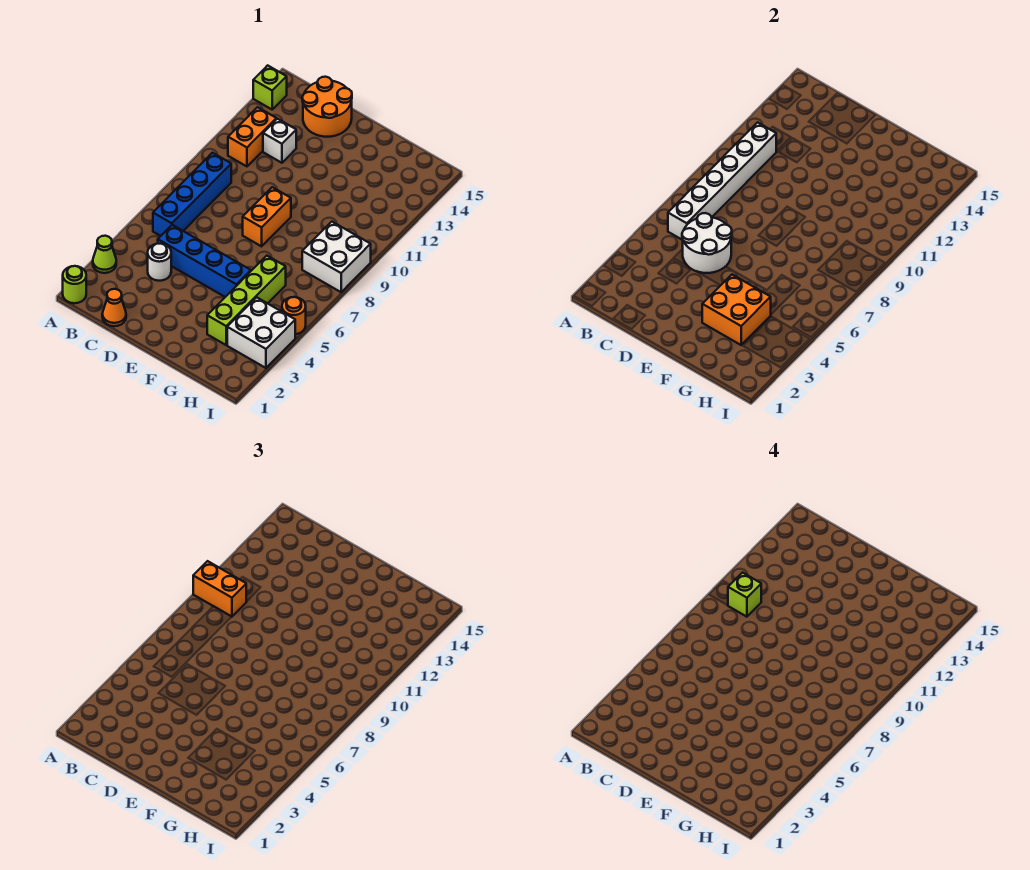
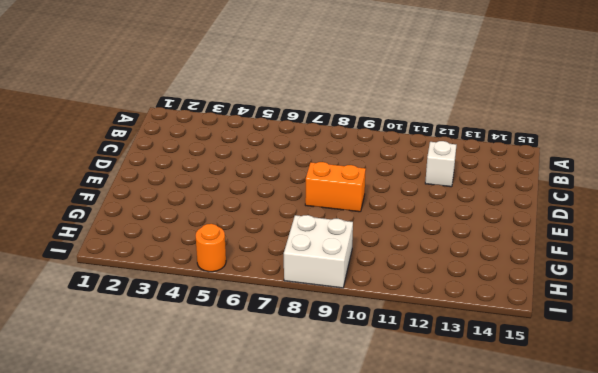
none -> lime round brick A1 level 1
none -> lime cone A3 level 1
none -> lime brick A14 level 1

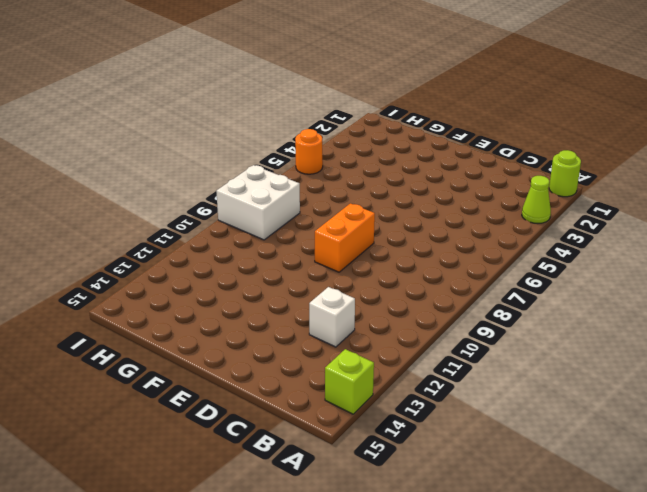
none -> blue brick B6:B9 level 1
none -> orange brick B11:B12 level 1
none -> orange cone C1 level 1

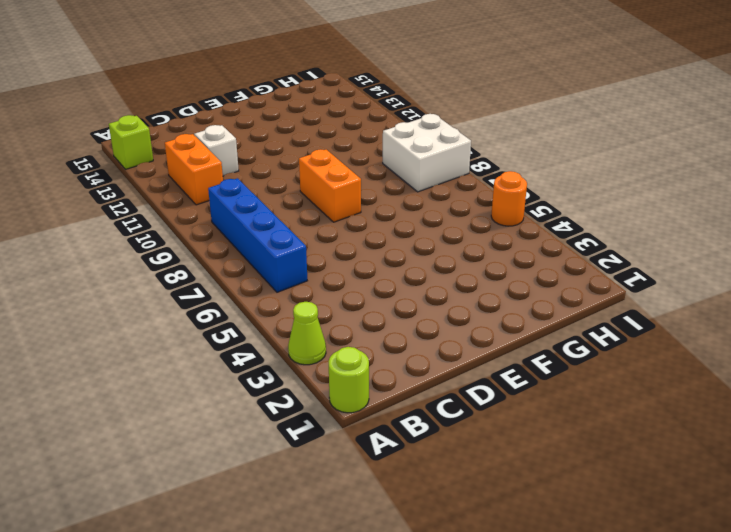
none -> orange cone C1 level 1
none -> white round brick C4 level 1
none -> blue brick C5:F5 level 1

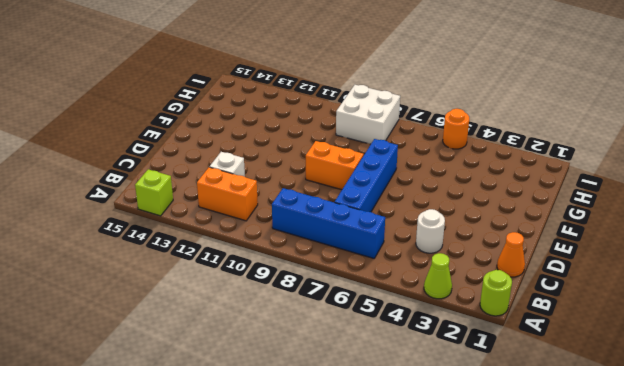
blue brick C7:F7 level 1 -> blue brick C5:F5 level 1
none -> orange round brick C14:D15 level 1
none -> lime brick G3:G6 level 1
none -> white brick H3:I4 level 1

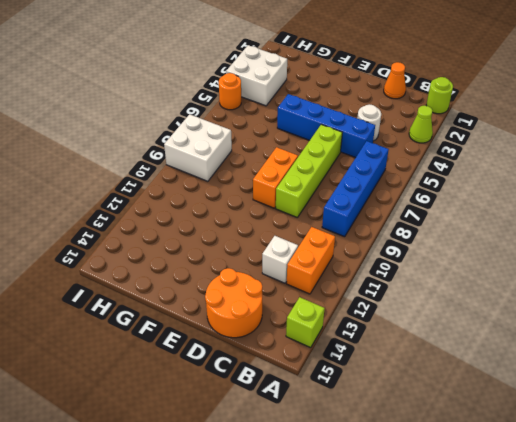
lime brick D6:D9 level 1 -> lime brick G3:G6 level 1
none -> white brick B6:B11 level 2
none -> white round brick C5:D6 level 2
none -> orange brick F3:G4 level 2

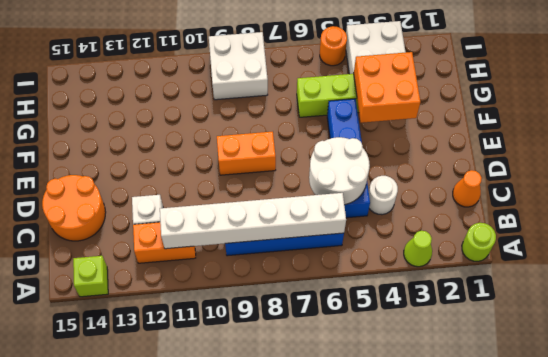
none -> orange brick A10:B10 level 3
none -> lime brick B10 level 4

